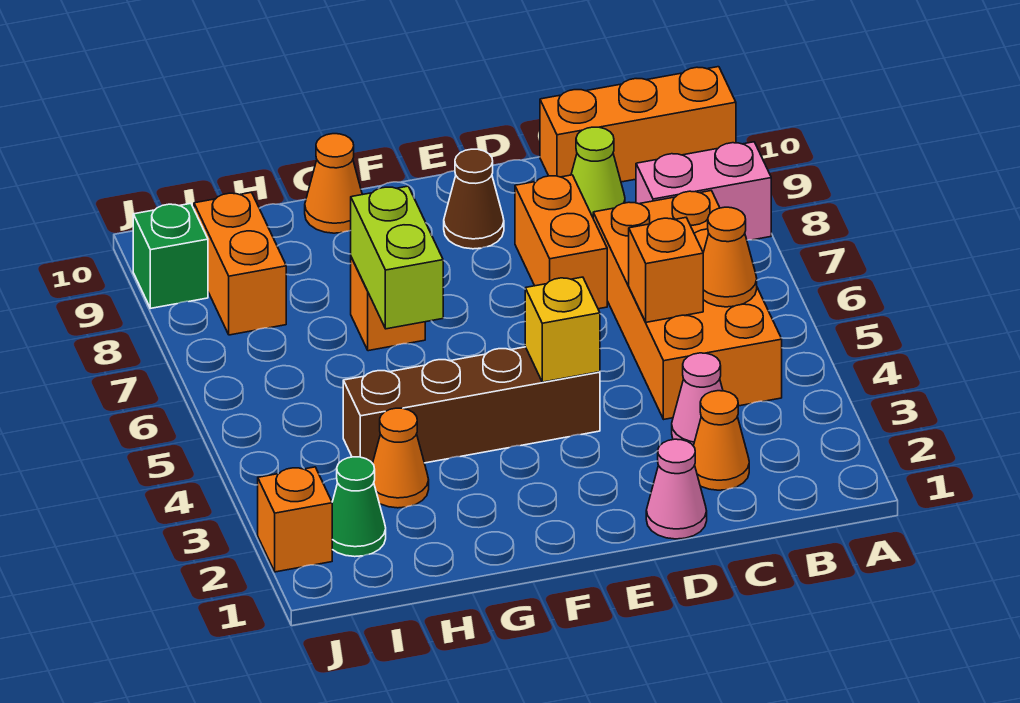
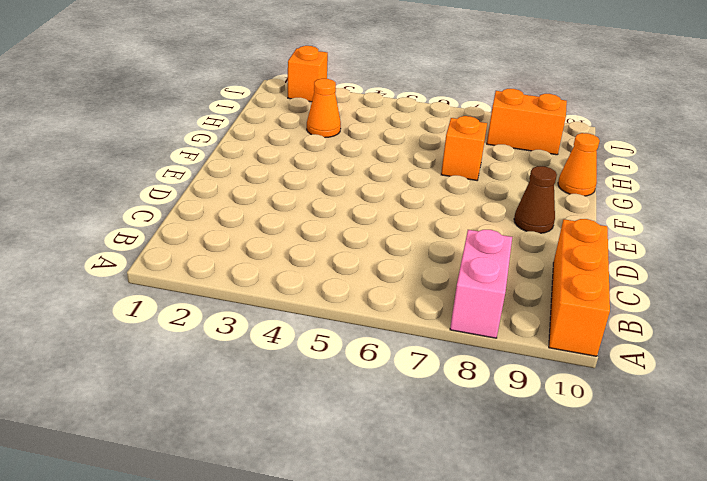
none -> orange brick B4:C7 level 1
none -> orange cone C2 level 1
none -> pink cone C3 level 1

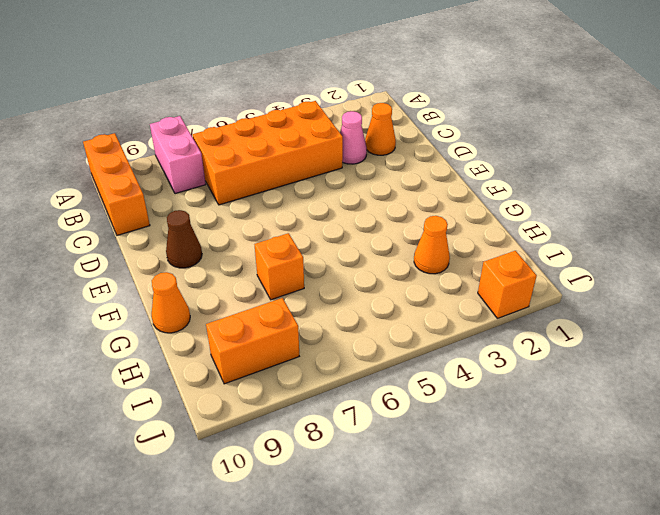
none -> lime cone C9 level 1
none -> pink cone D1 level 1
none -> orange brick D7:D8 level 1

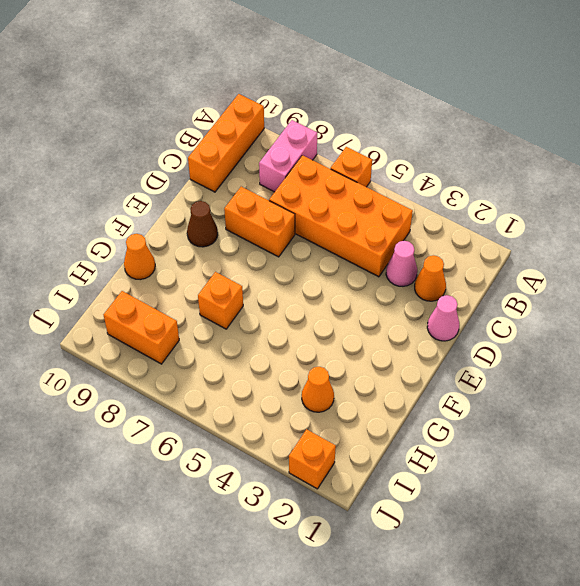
orange brick A6 level 1 -> orange brick C5 level 2
none -> lime cone C9 level 1
none -> brown brick E4:H4 level 1
none -> green cone I2 level 1

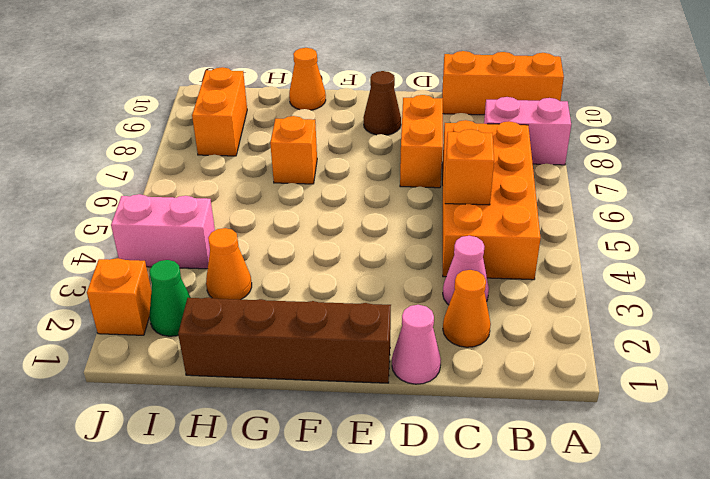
brown brick E1:H1 level 1 -> brown brick E4:H4 level 1
pink brick I4:J4 level 1 -> none
none -> lime cone C9 level 1
none -> green brick J9 level 1
none -> orange cone B5 level 2

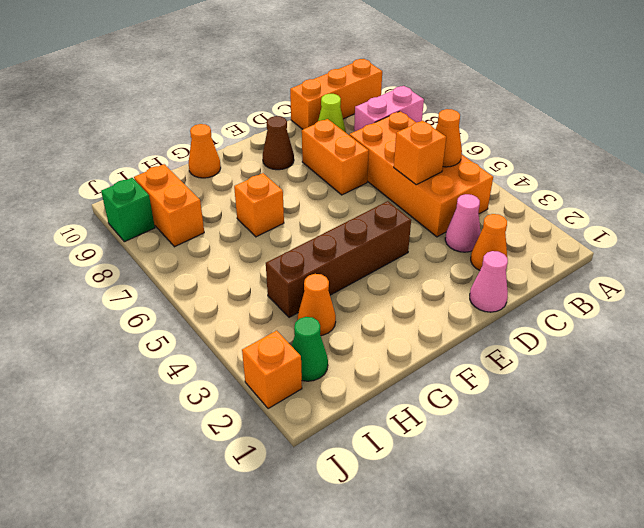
none -> yellow brick E4 level 2
none -> lime brick G6:G7 level 2

